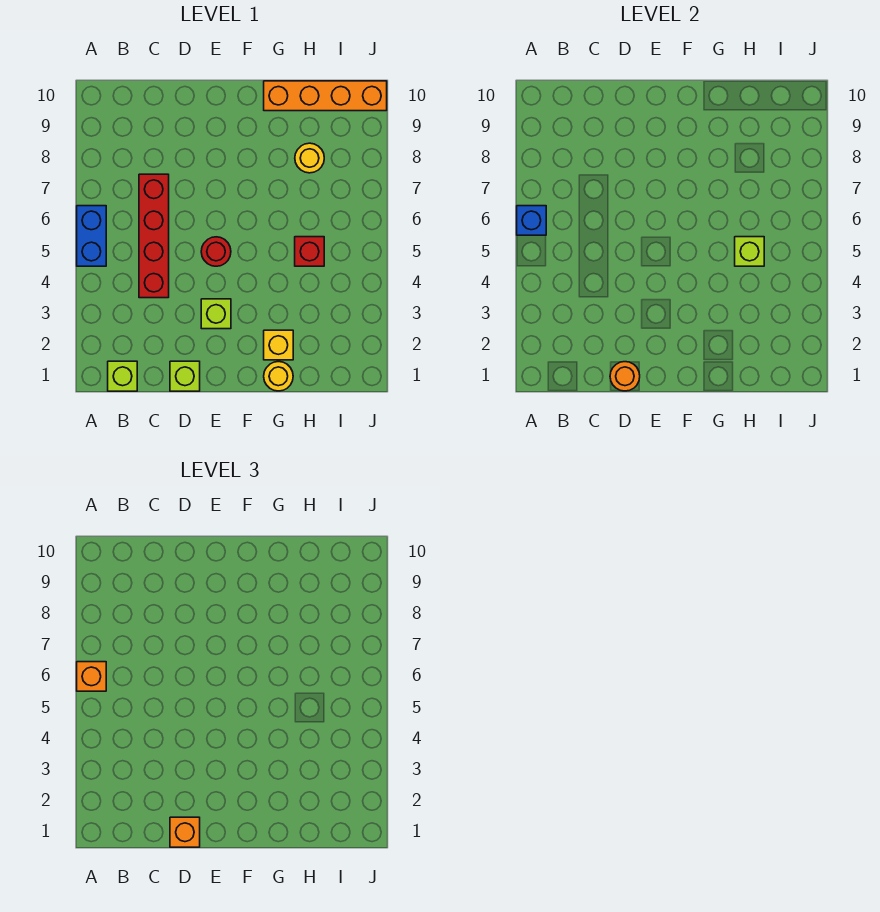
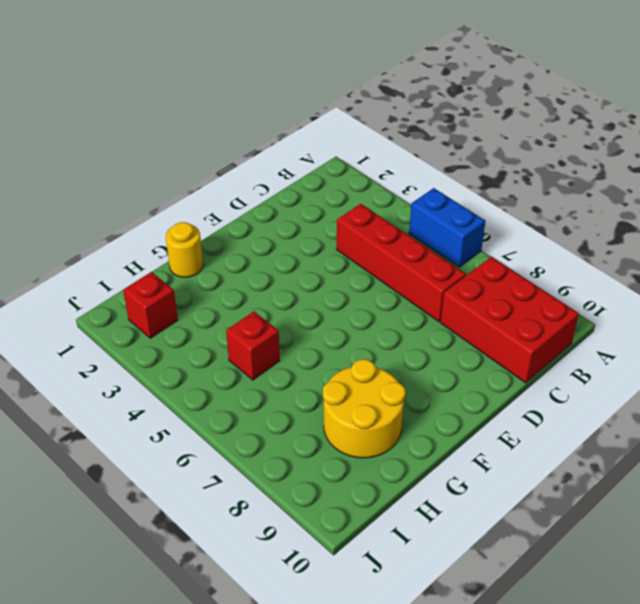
red brick B8:C10 level 1 -> none
yellow round brick G8:H9 level 1 -> yellow round brick H8 level 1
red brick I2 level 1 -> none
none -> lime brick B1 level 1
none -> lime brick D1 level 1
none -> lime brick E3 level 1

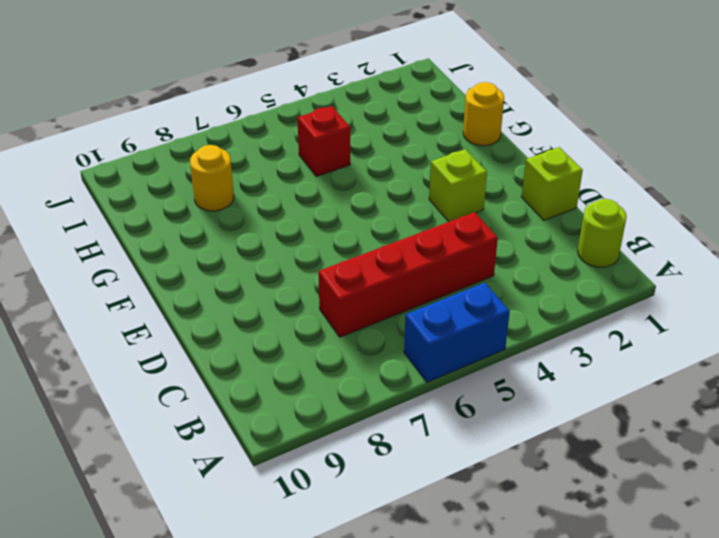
lime round brick B1 level 1 -> lime brick B1 level 1
none -> red round brick E5 level 1
none -> yellow brick G2 level 1
none -> orange brick G10:J10 level 1

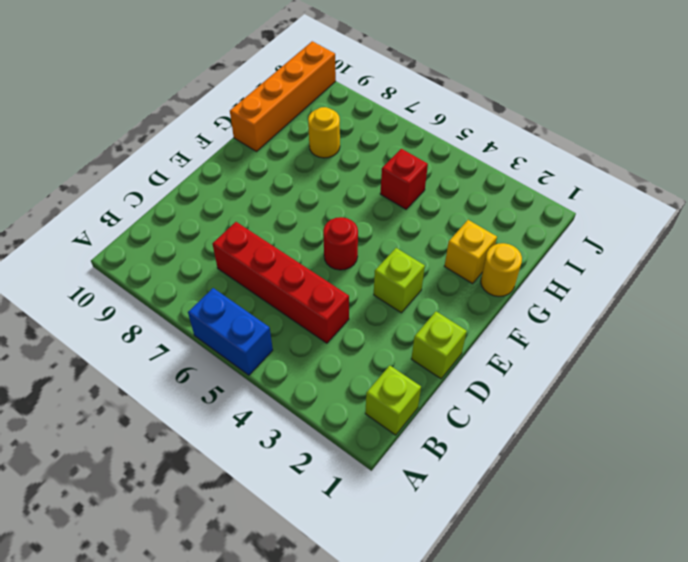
none -> blue brick A6 level 2
none -> orange round brick D1 level 2
none -> lime brick H5 level 2

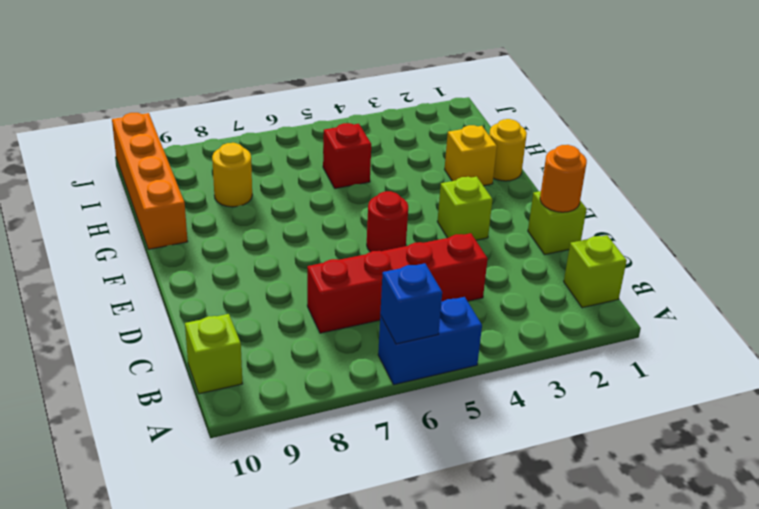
lime brick B10 level 1 -> lime brick H5 level 2
none -> orange brick A6 level 3
none -> orange brick D1 level 3

